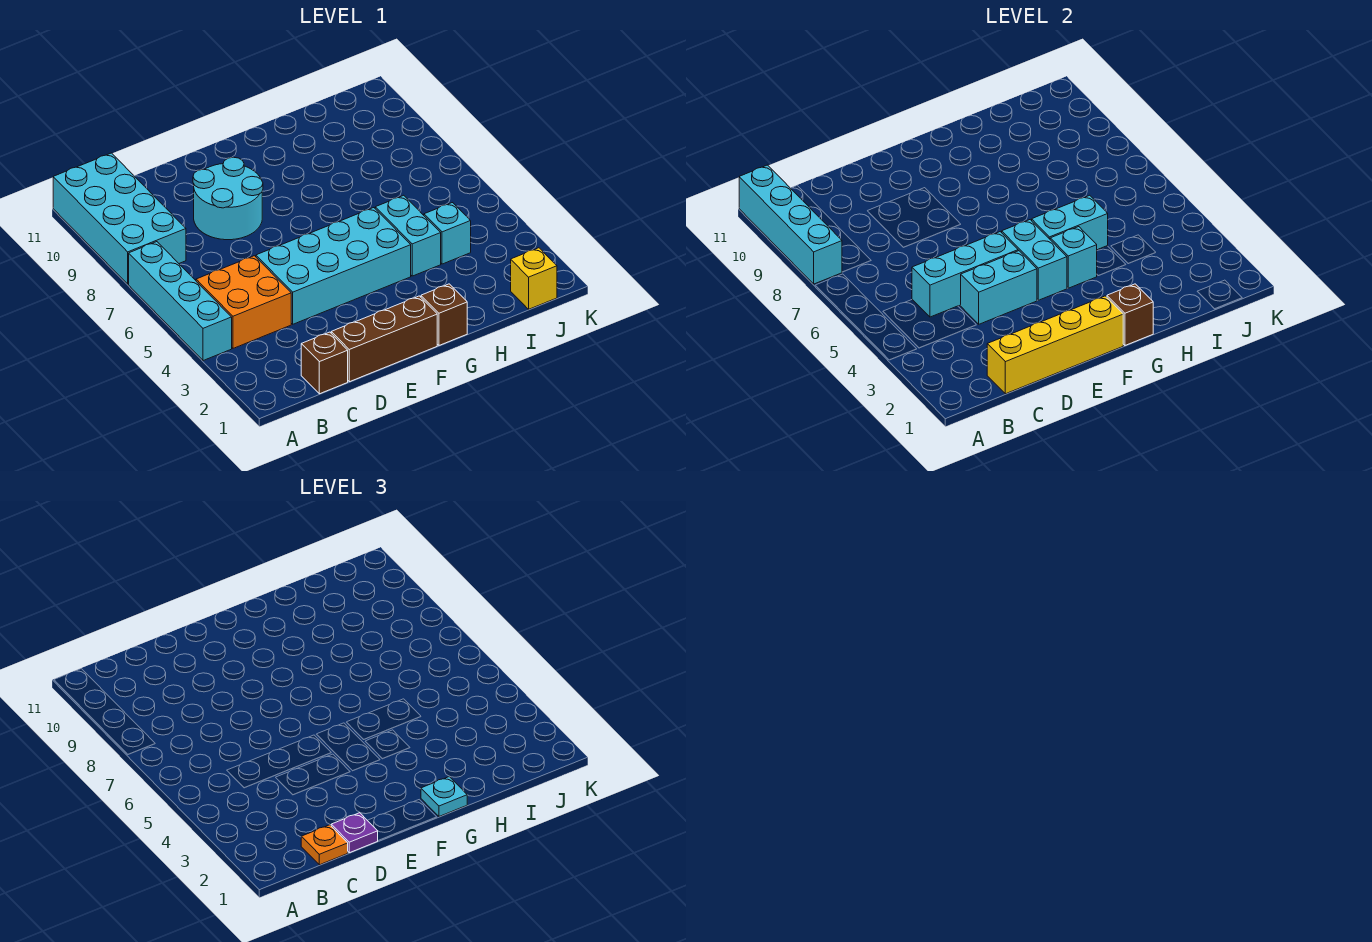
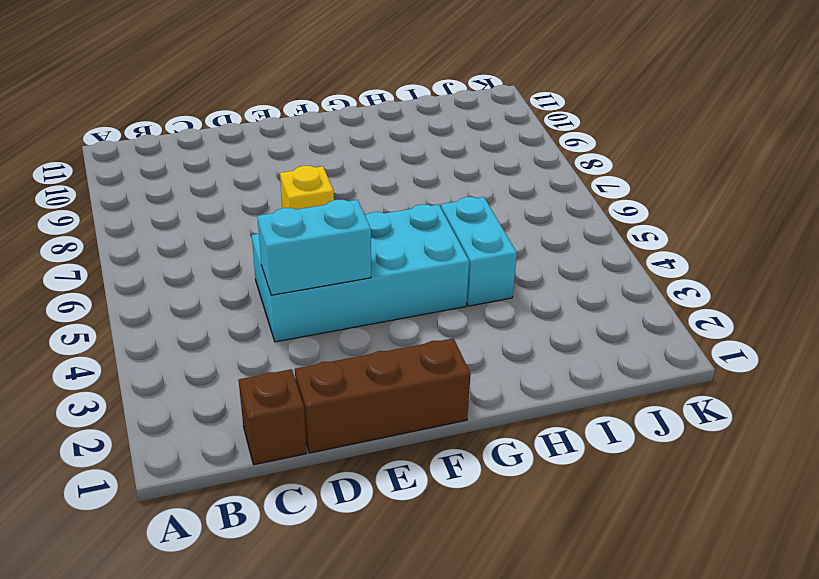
yellow brick E7 level 1 -> yellow brick J1 level 1
none -> cyan brick A4:A7 level 1
none -> cyan brick A8:B11 level 1
none -> orange brick B4:C5 level 1

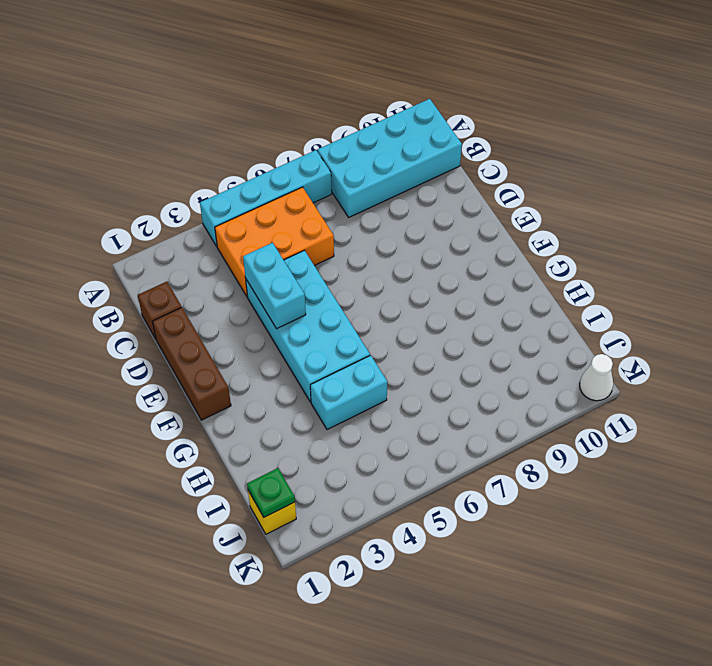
orange brick B4:C6 level 1 -> orange brick B4:C5 level 1
green plate J1 level 2 -> none
white cone K11 level 1 -> none
none -> cyan round brick D8:E9 level 1
none -> brown brick G1 level 1
none -> cyan brick I4 level 1

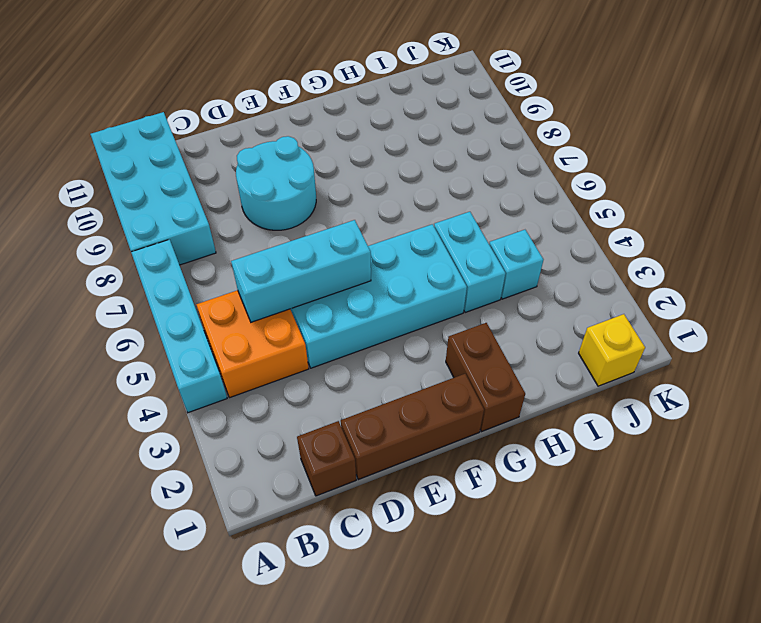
brown brick G1:G2 level 1 -> brown brick G1 level 1
none -> cyan brick A8:A11 level 2
none -> yellow brick C1:F1 level 2
none -> cyan brick D4:E4 level 2

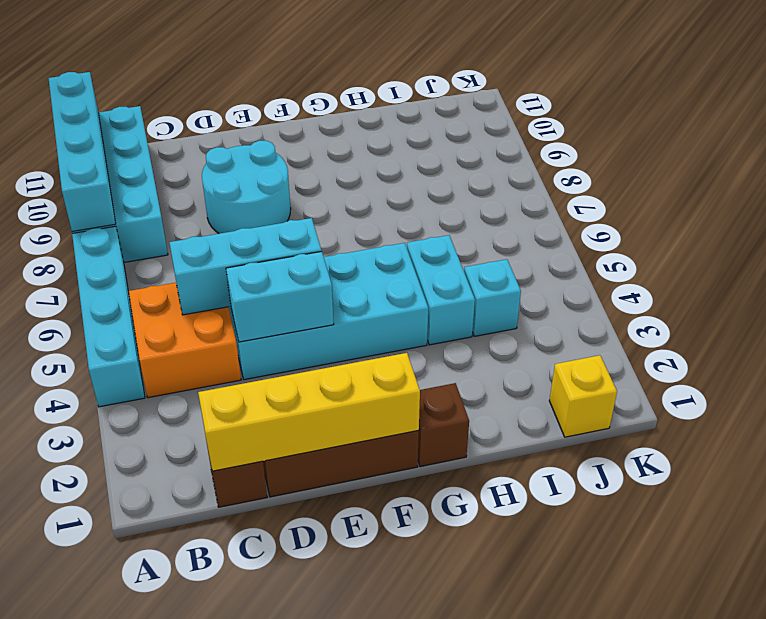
none -> cyan brick F4:F5 level 2
none -> brown brick G1 level 2
none -> cyan brick G4 level 2

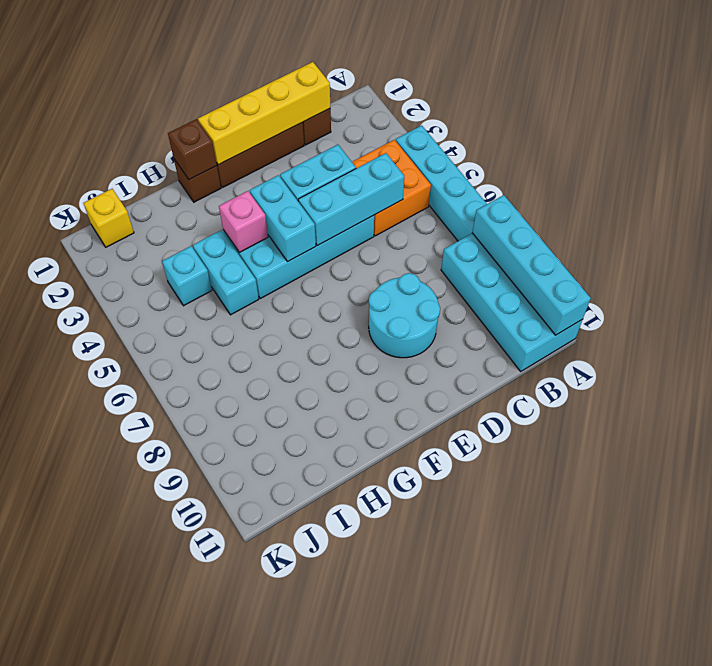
pink brick G4 level 2 -> cyan brick G4 level 2
none -> cyan brick G5:H5 level 2
none -> orange plate C1 level 3
none -> purple plate D1 level 3

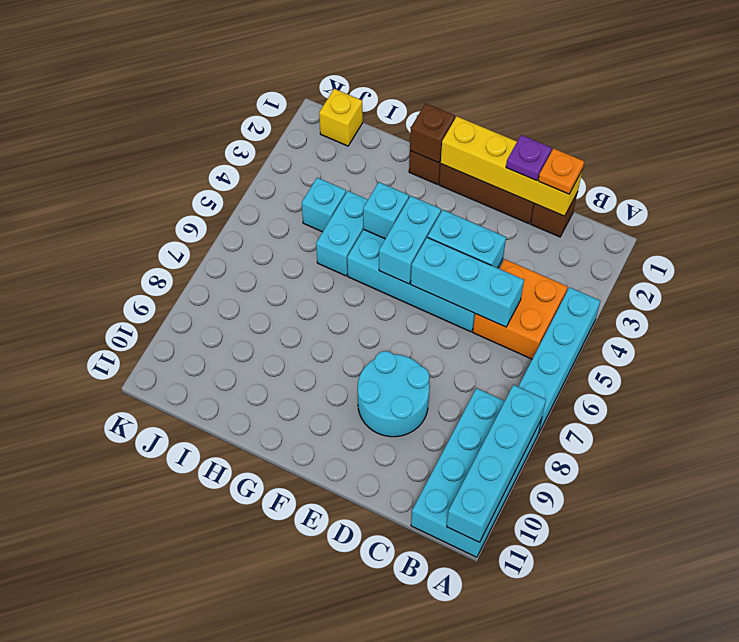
none -> cyan brick G5:H5 level 2
none -> cyan plate G1 level 3

